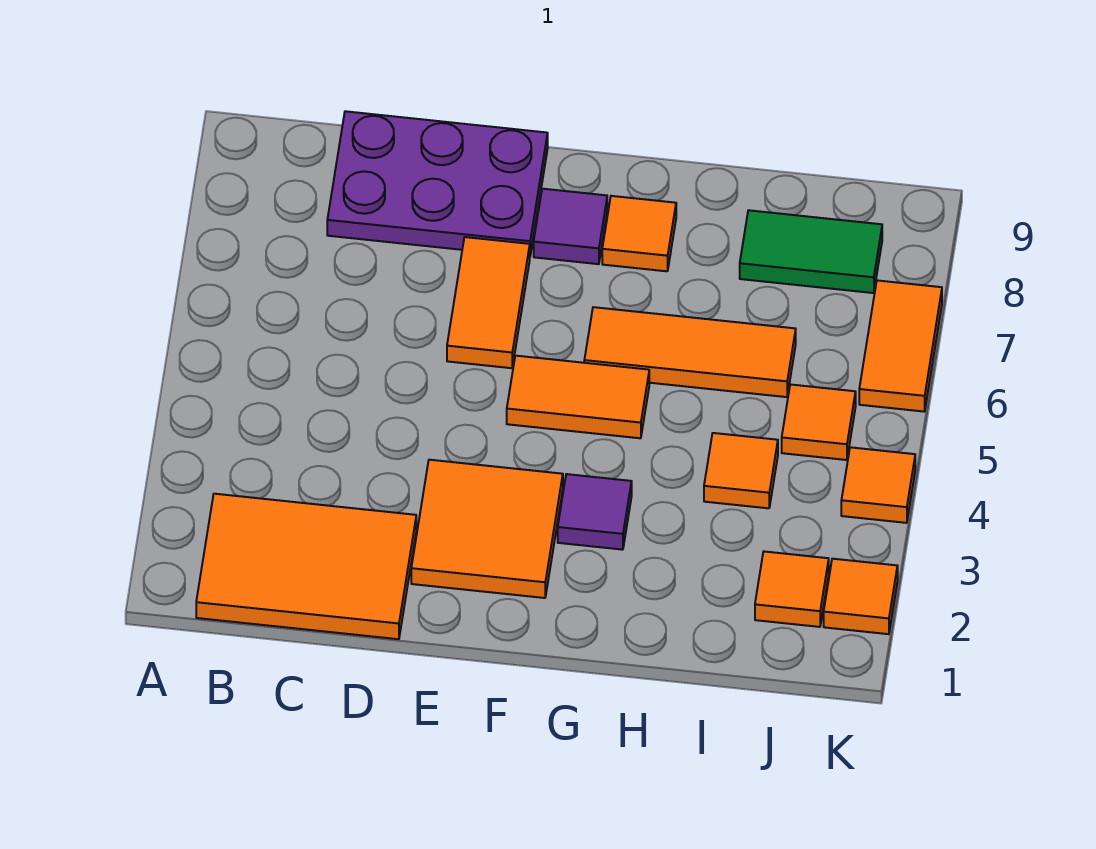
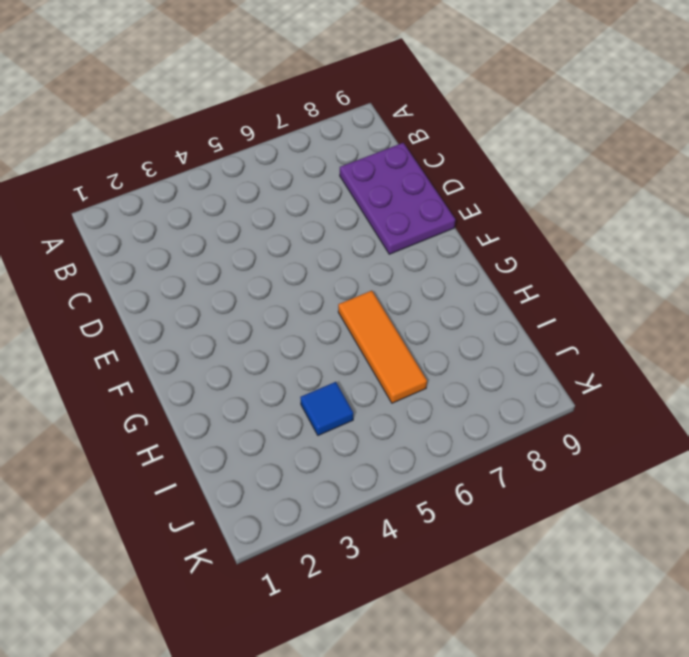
blue tile I4 level 1 -> orange tile I4 level 1
none -> orange tile B1:D2 level 1
none -> orange tile E2:F3 level 1
none -> orange tile E6:E7 level 1

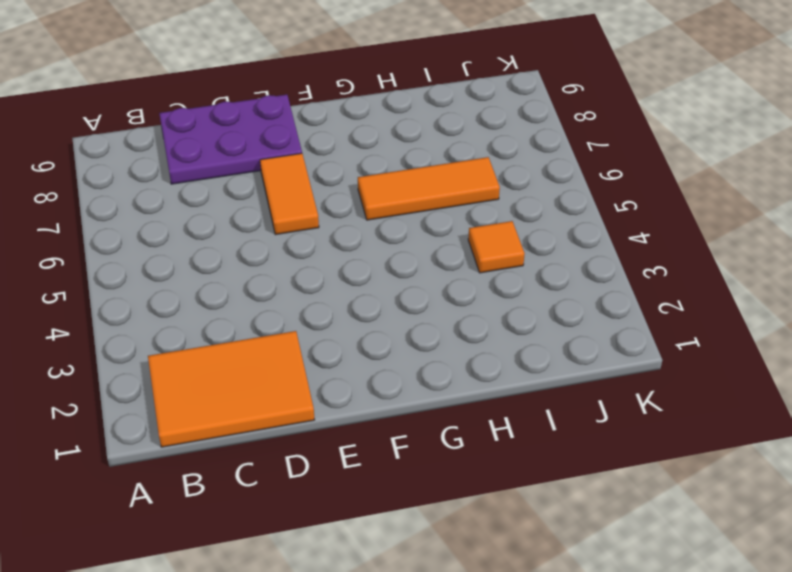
none -> orange tile E2:F3 level 1
none -> orange tile F5:G5 level 1
none -> purple tile F8 level 1

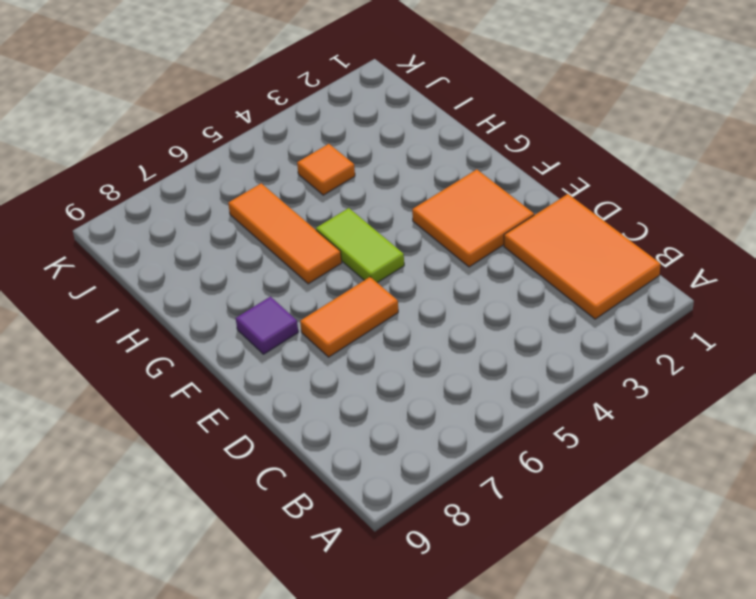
lime tile F5:G5 level 1 -> orange tile F5:G5 level 1
none -> purple plate C8:E9 level 1
none -> purple tile G3 level 1
none -> orange tile G8 level 1

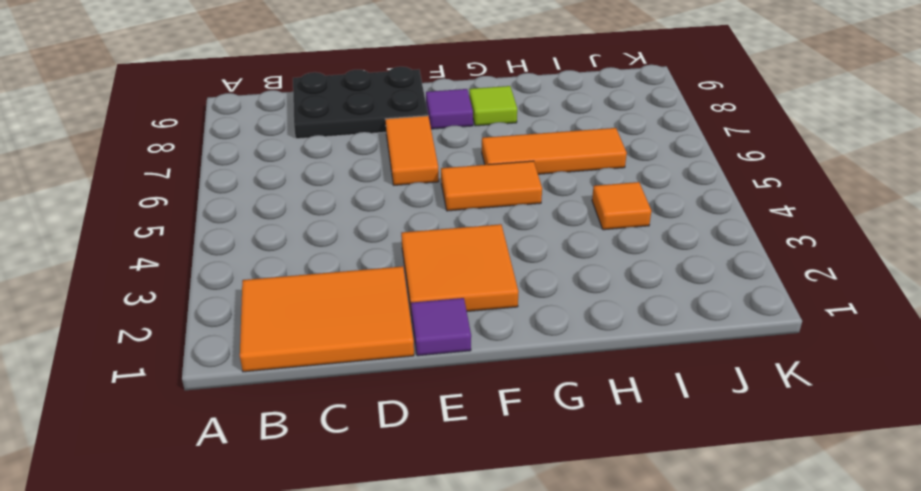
black plate C8:E9 level 1 -> purple plate C8:E9 level 1
purple tile E1 level 1 -> purple tile G3 level 1
lime tile G8 level 1 -> orange tile G8 level 1
none -> green tile I8:J8 level 1
none -> orange tile J2 level 1
none -> orange tile J5 level 1

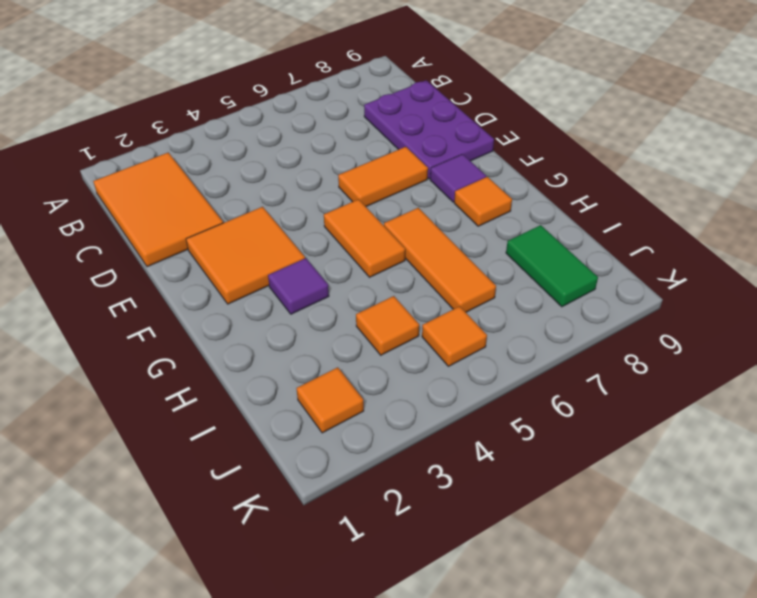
none -> orange tile K2 level 1
none -> orange tile K4 level 1
none -> orange tile K6:K7 level 1

